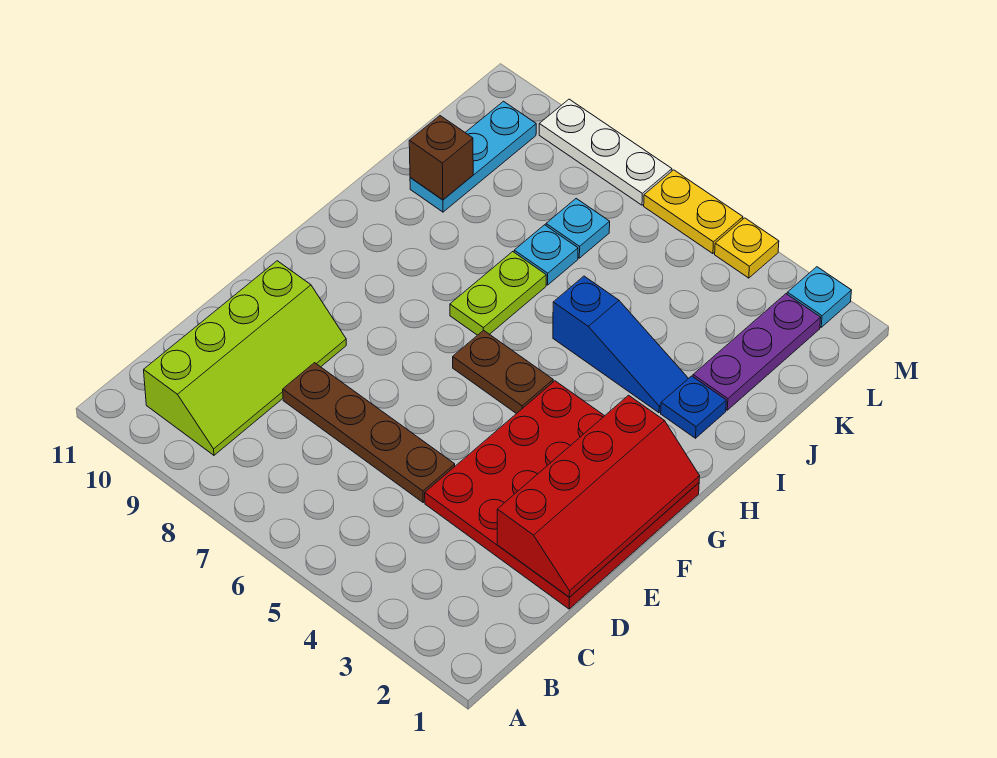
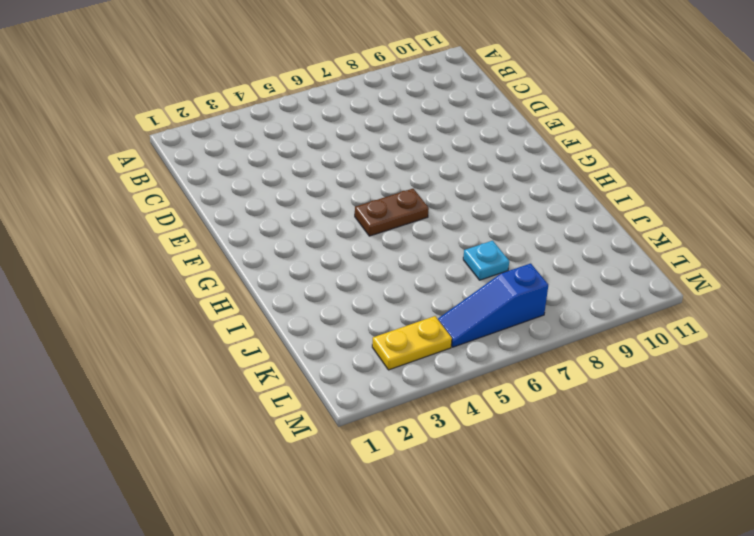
yellow plate L3:L4 level 1 -> yellow plate M5:M6 level 1
blue slope L5:L7 level 1 top 7 -> blue slope I3:I5 level 1 top 5
none -> lime slope B9:E10 level 1 top 10
none -> red plate D1:G4 level 1
none -> brown plate D5:D8 level 1

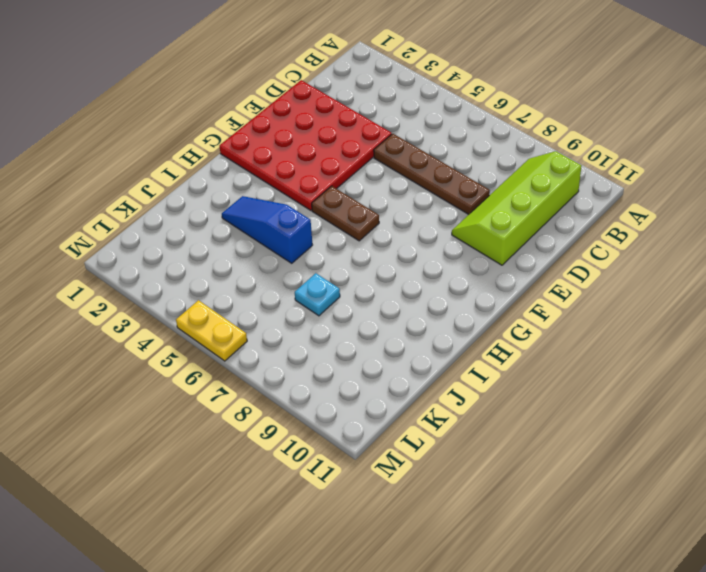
none -> lime plate H7:I7 level 1
none -> blue plate I2 level 1
none -> purple plate J2:L2 level 1

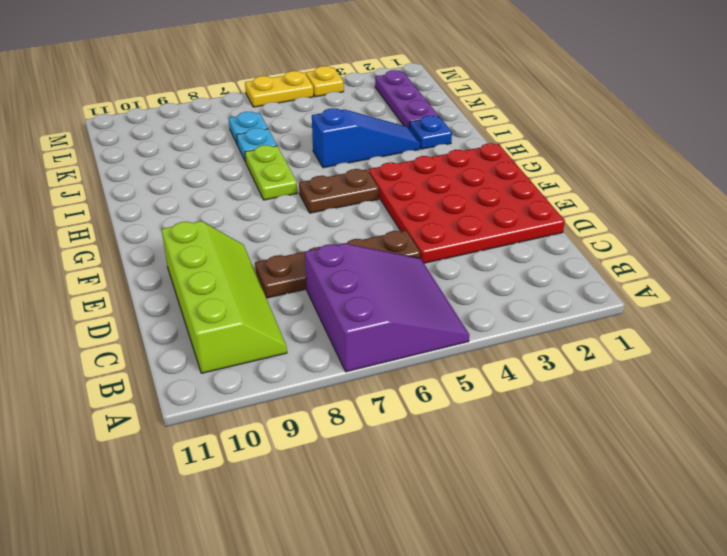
purple slope A5:C7 level 1 top 7 -> none
none -> cyan plate J10:L10 level 1
none -> cyan plate M2 level 1
none -> white plate M7:M9 level 1

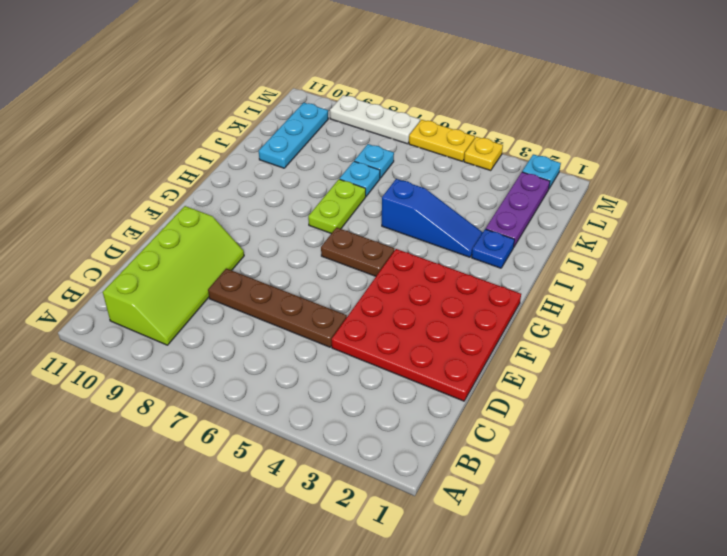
none -> red slope D1:G2 level 2 top 2
none -> brown brick J10 level 2

